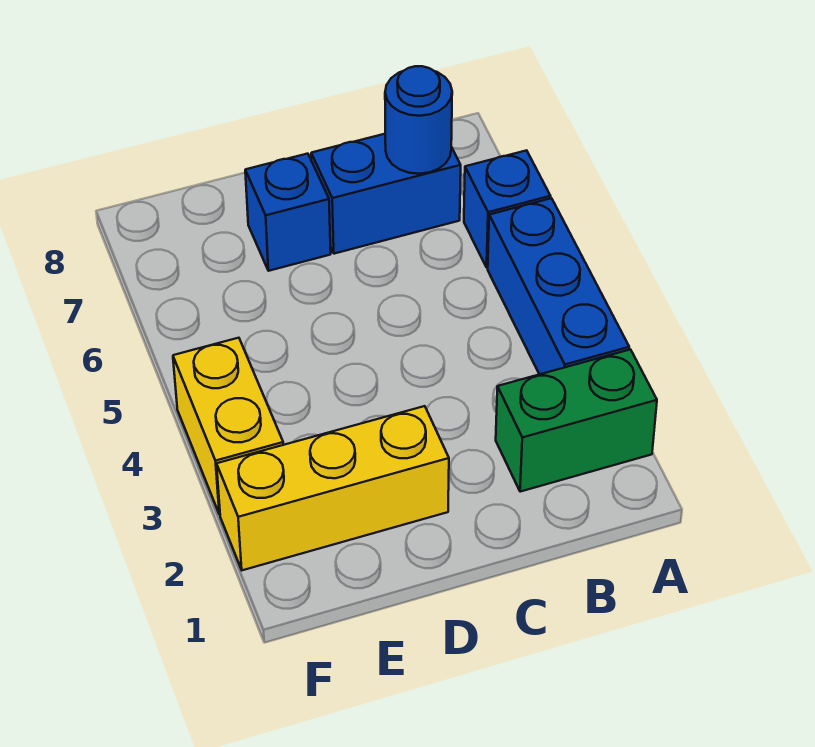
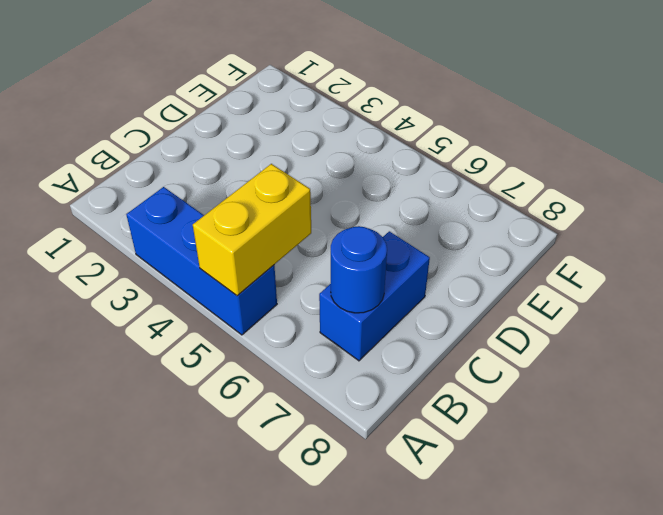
yellow brick A5:B5 level 2 -> yellow brick F3:F4 level 1
none -> green brick A2:B2 level 1
none -> blue brick A6 level 1

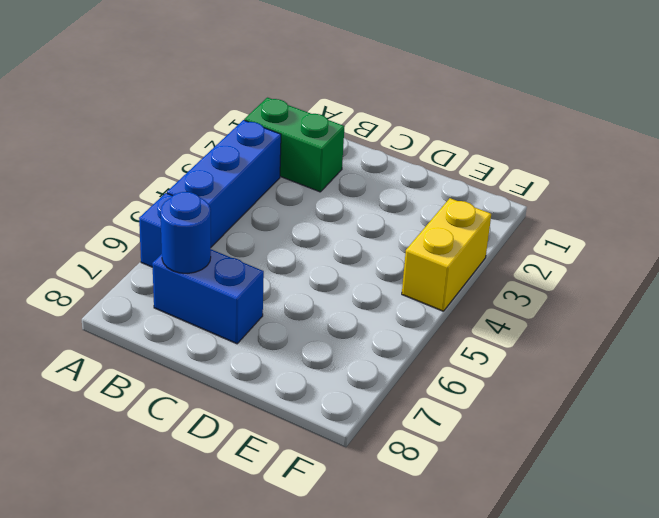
none -> yellow brick D2:F2 level 1
none -> blue brick D7 level 1

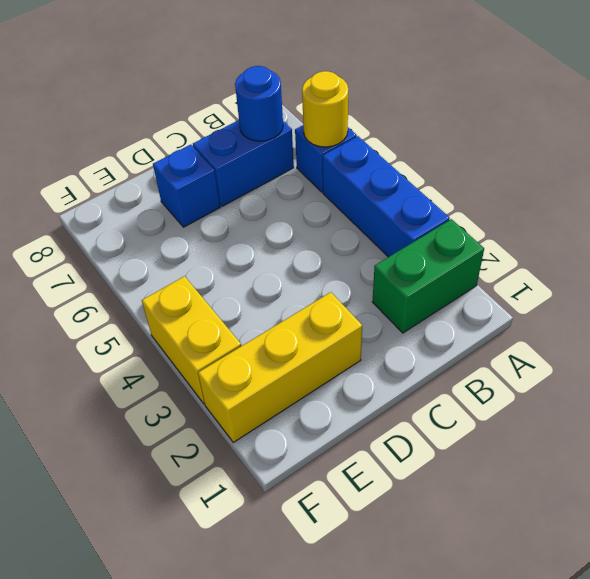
yellow round brick A6 level 2 -> none

